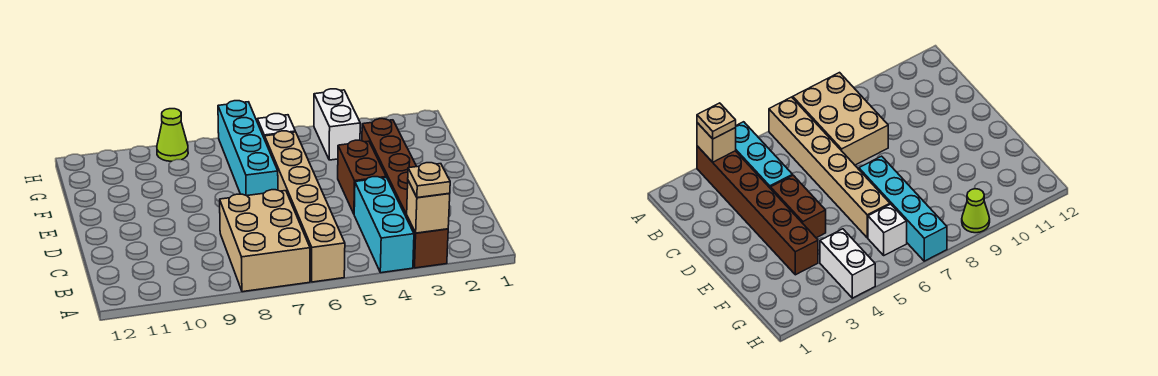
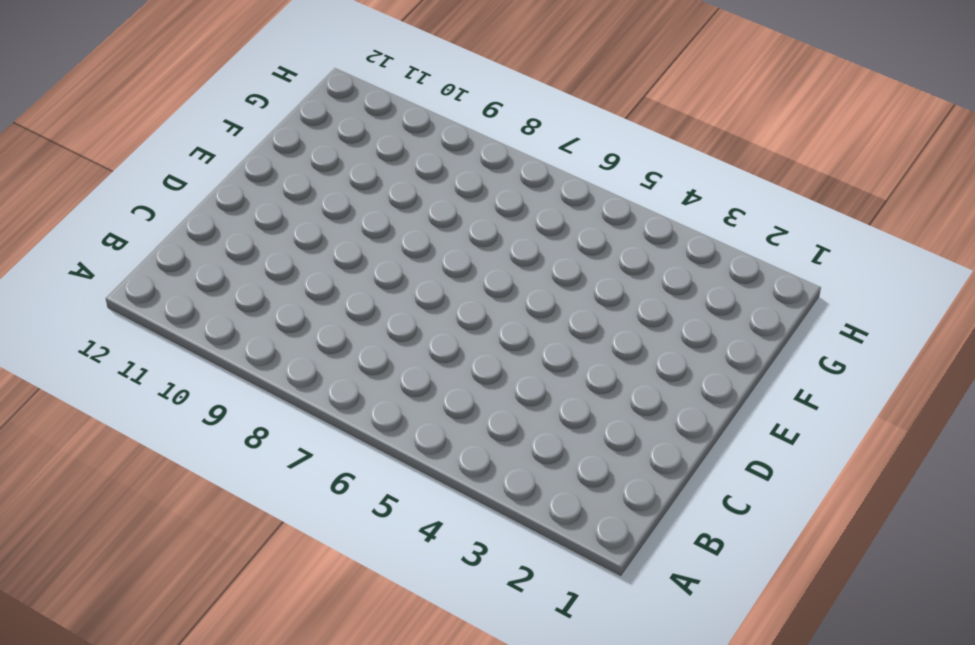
none -> brown brick A3:F3 level 1
none -> cyan brick A4:C4 level 1

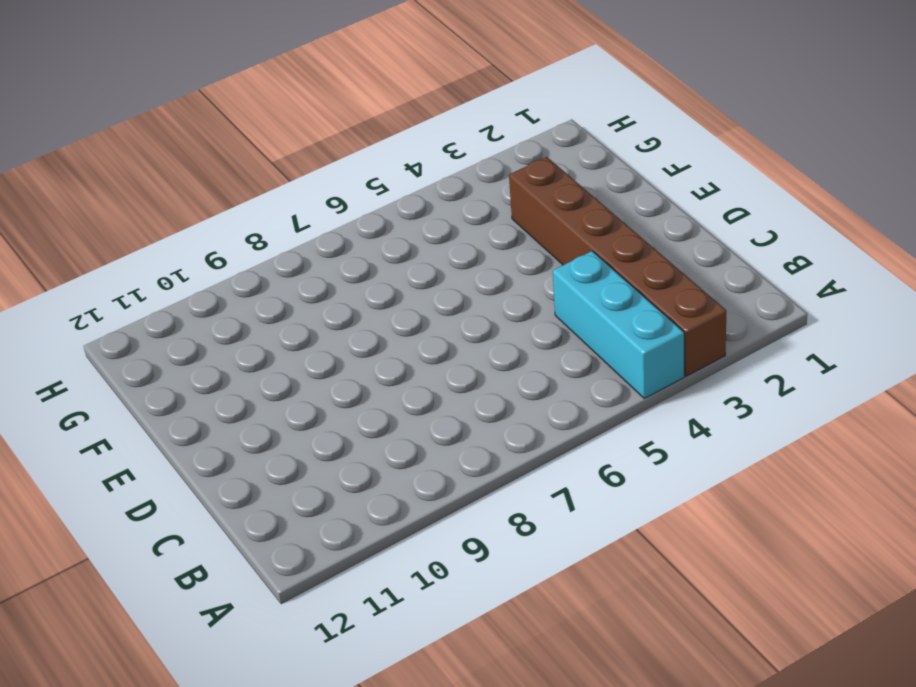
none -> tan brick A6:F6 level 1
none -> tan brick A7:C8 level 1

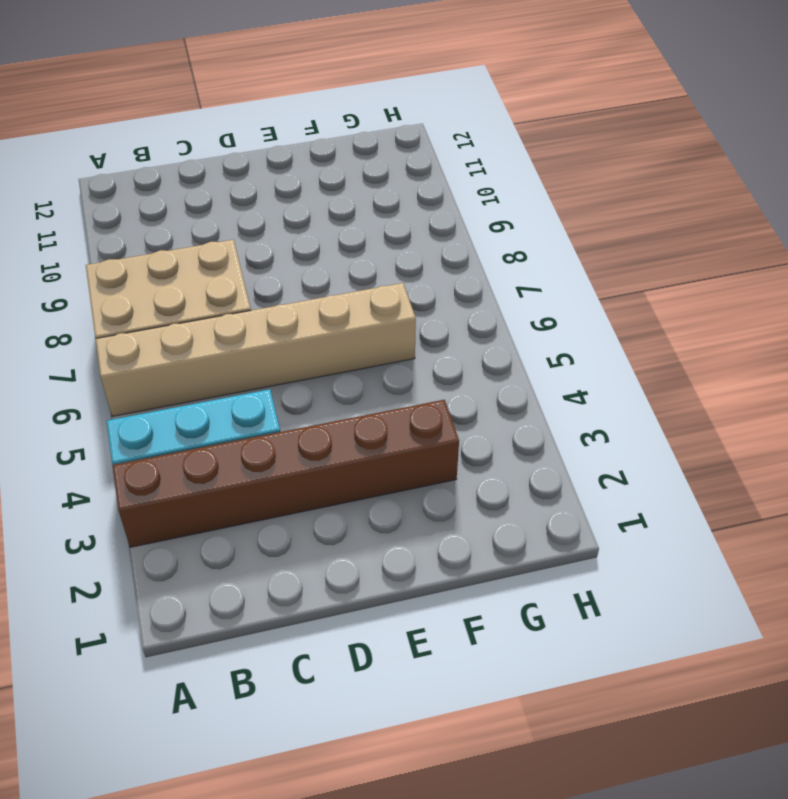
none -> brown brick D4:E4 level 1
none -> cyan brick E7:H7 level 1

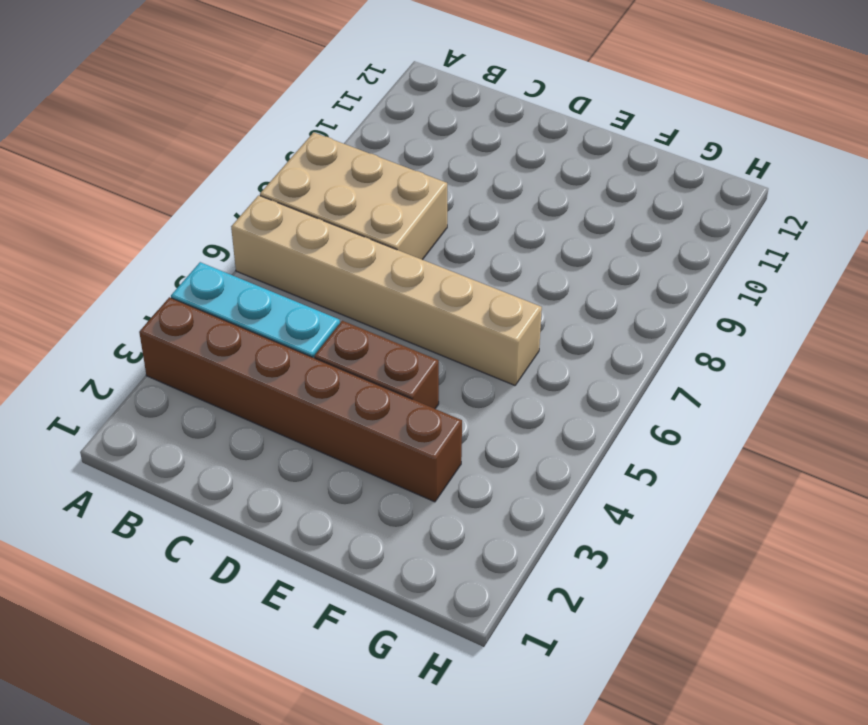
none -> cyan brick E7:H7 level 1
none -> white brick G4:H4 level 1

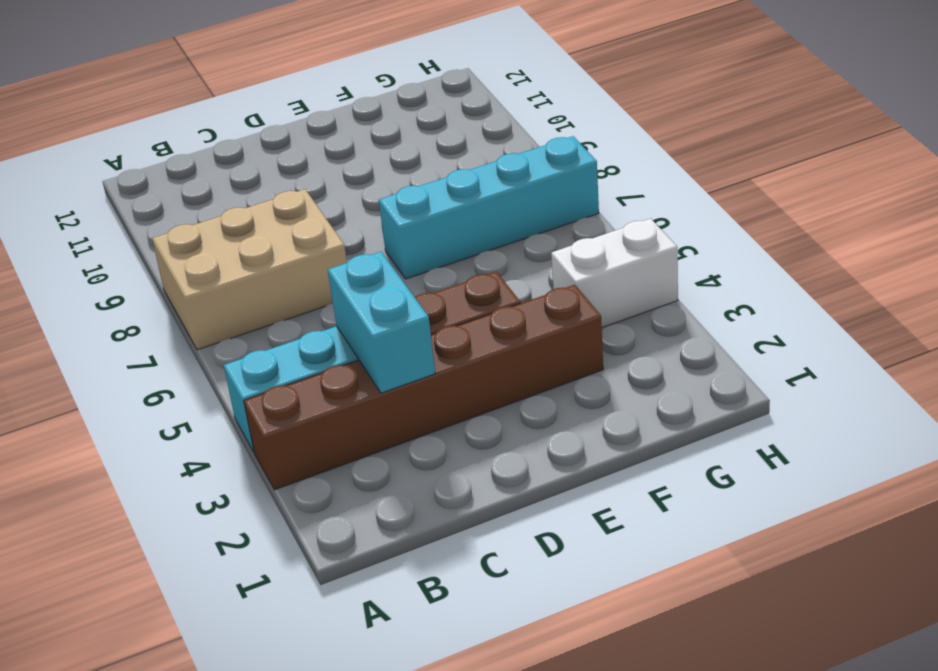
cyan brick C3:C4 level 2 -> none
none -> tan brick A6:F6 level 1
none -> white brick G6 level 1

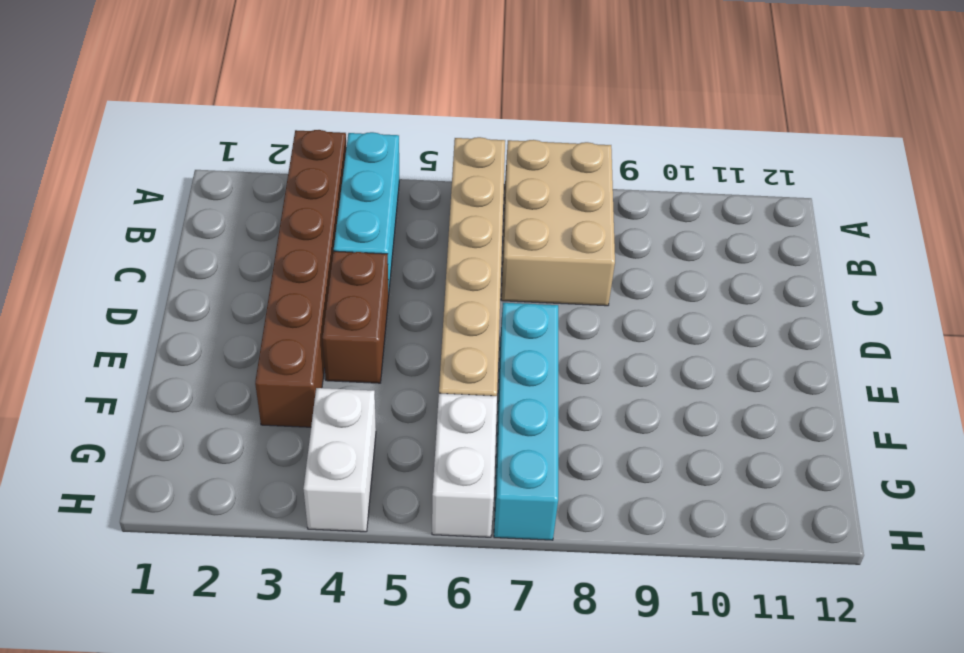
white brick G6:H6 level 1 -> white brick G6 level 1
none -> lime cone H9 level 1
none -> tan brick A3 level 2

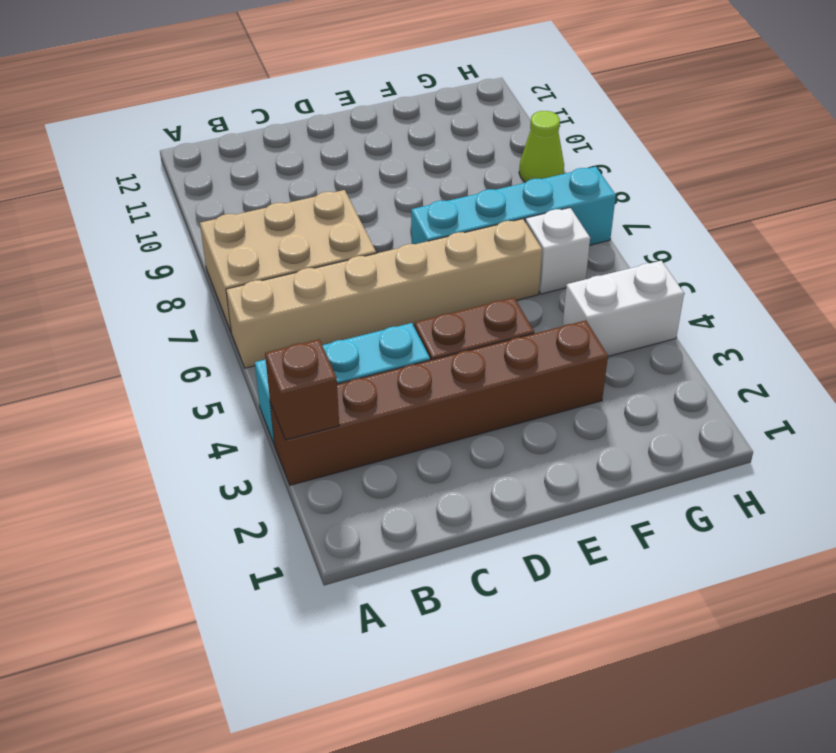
brown brick A3 level 2 -> tan brick A3 level 2
none -> tan plate A3 level 3

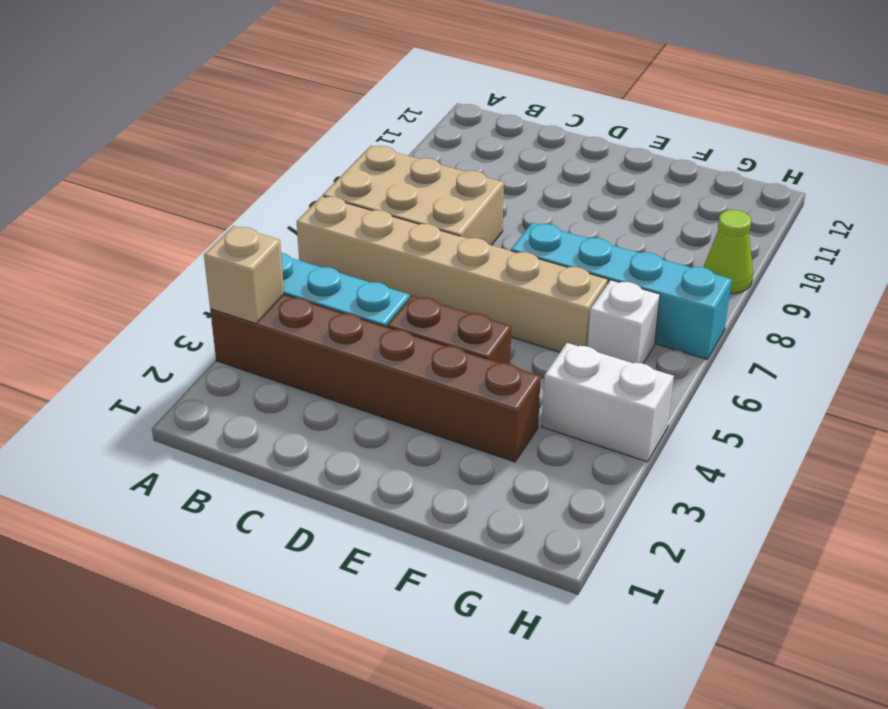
none -> tan plate A3 level 3

